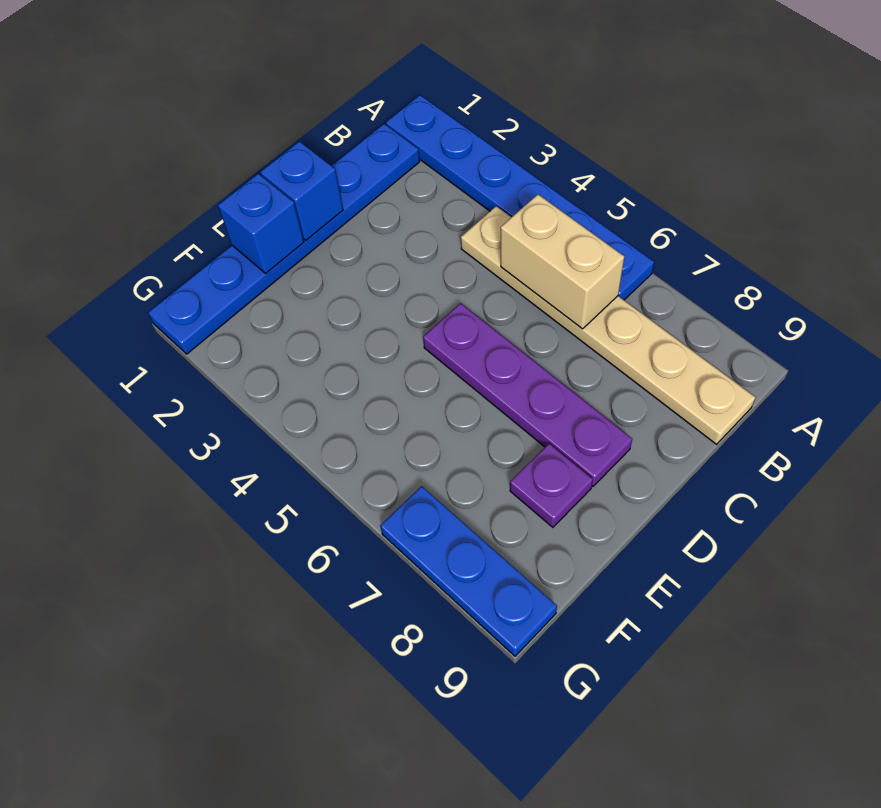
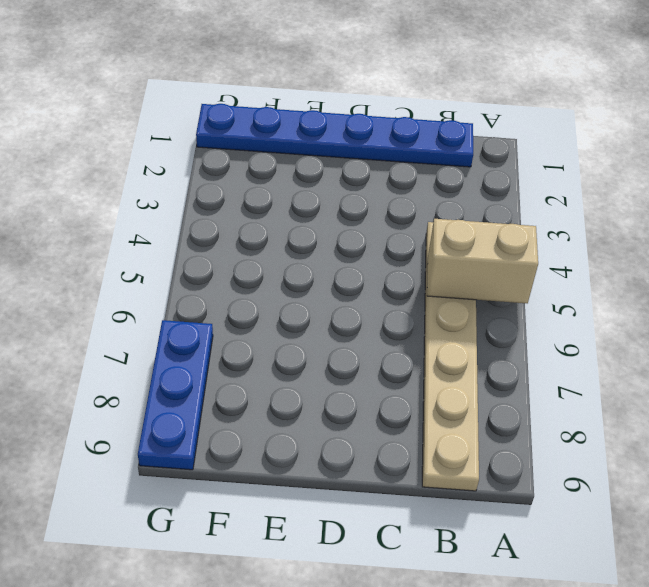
tan brick A5:B5 level 2 -> tan brick B5:B6 level 2
none -> blue plate A1:A6 level 1
none -> purple plate D5:D8 level 1

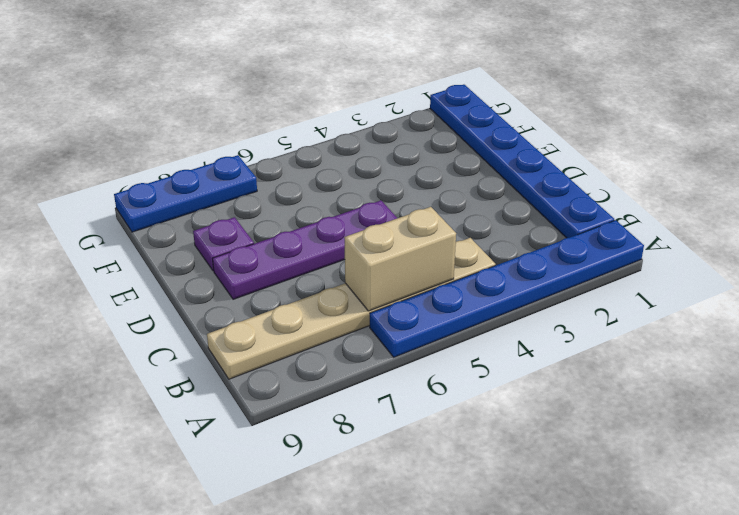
none -> blue brick D1 level 2
none -> blue brick E1 level 2

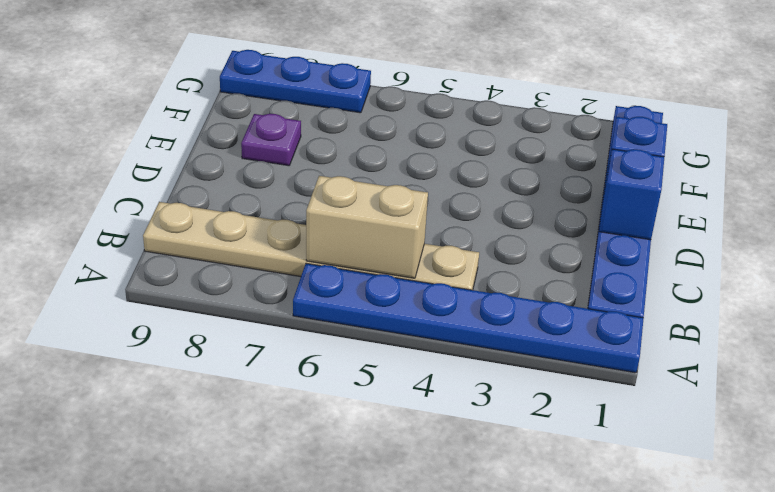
none -> purple plate D5:D8 level 1

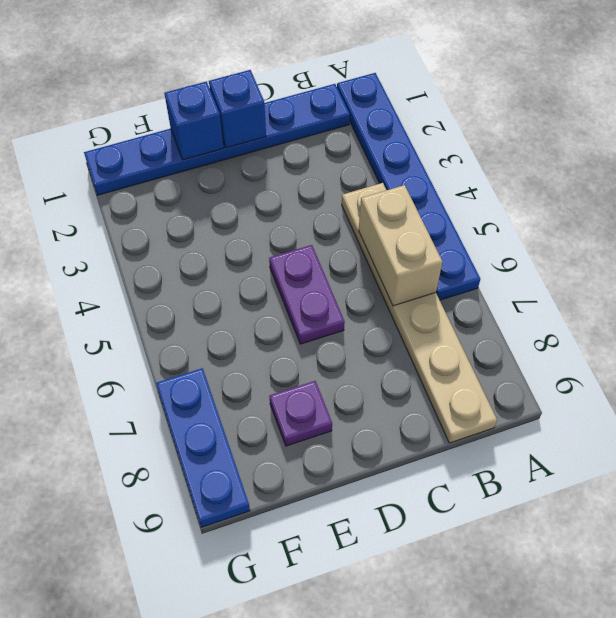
purple plate D5:D6 level 1 -> purple plate D5:D8 level 1

